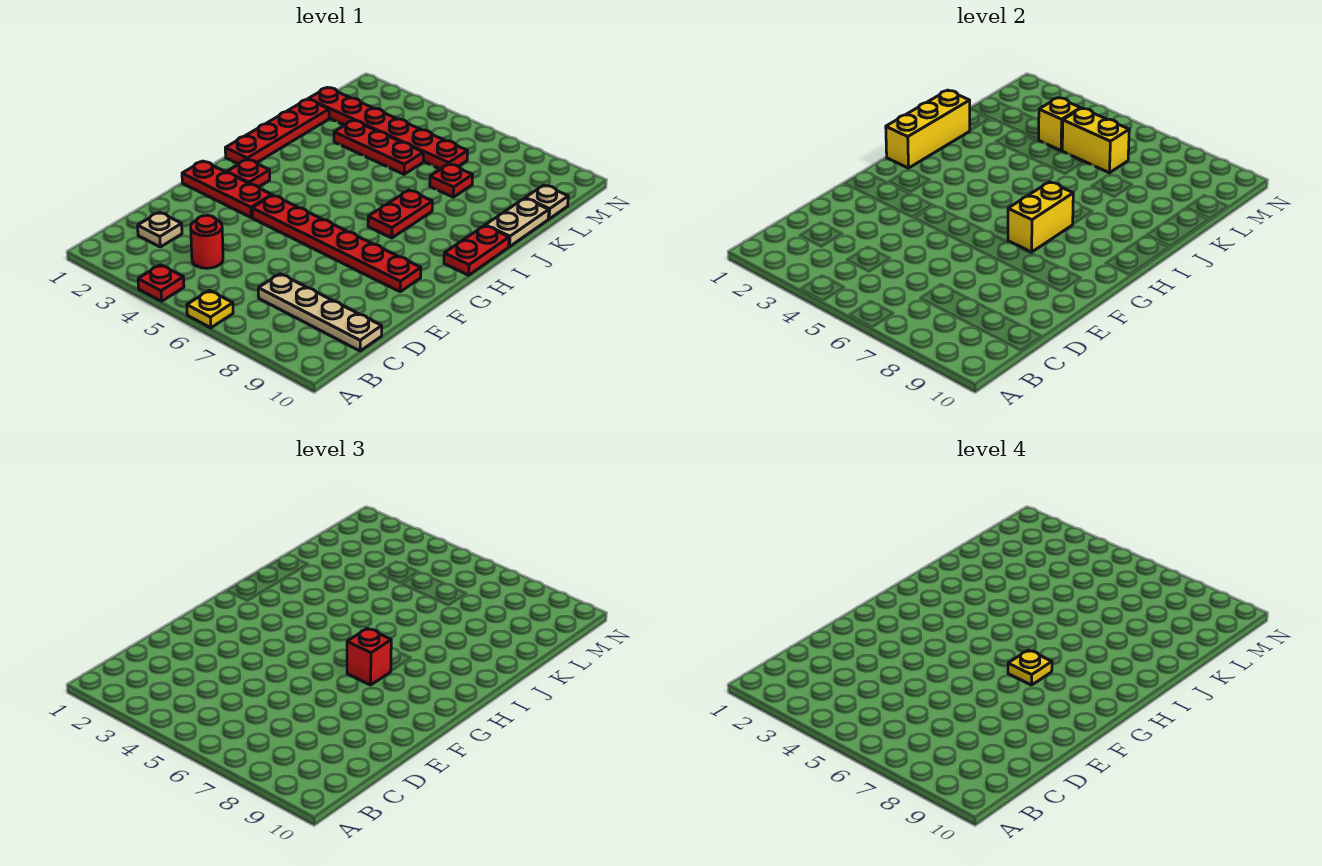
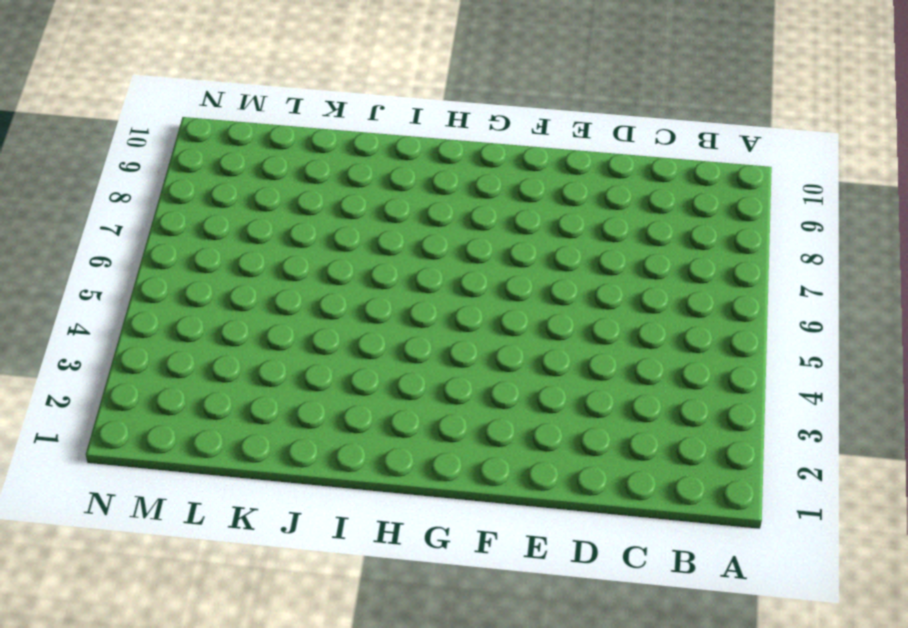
none -> red plate A4 level 1
none -> yellow plate A6 level 1
none -> tan plate C2 level 1

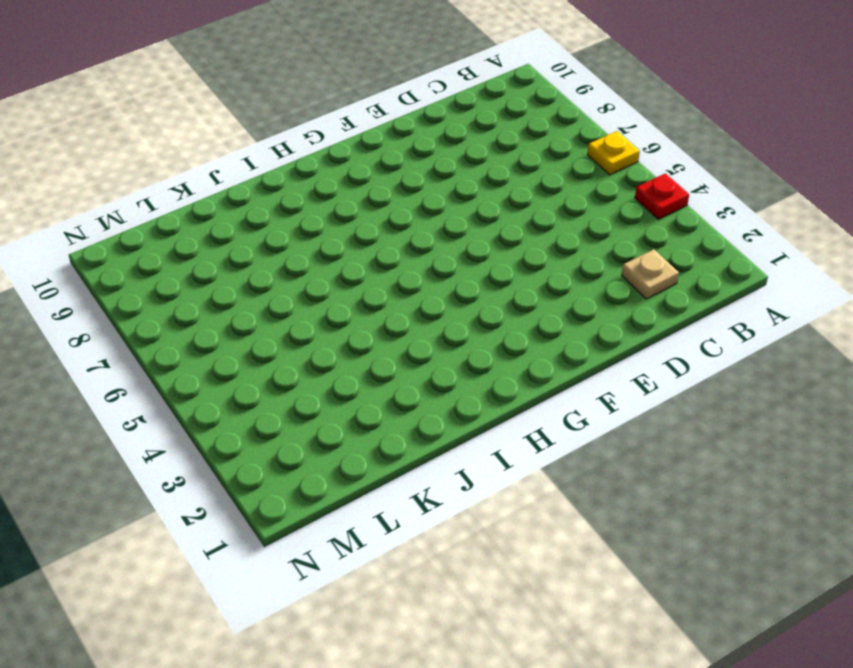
none -> red round brick C4 level 1
none -> tan plate C7:C10 level 1
none -> red plate F1:F3 level 1

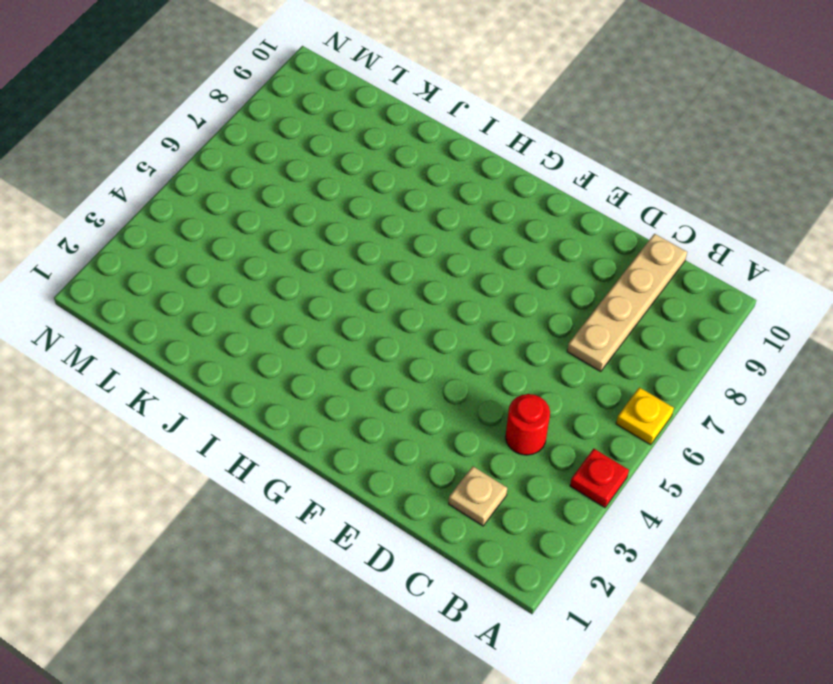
none -> red plate F1:F3 level 1
none -> red plate F4:F9 level 1
none -> red plate G2 level 1

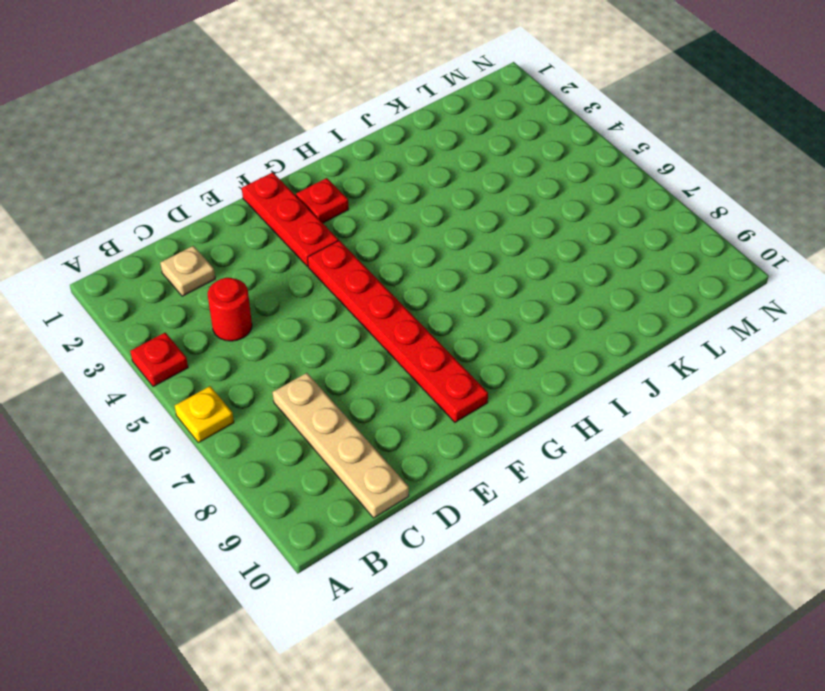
none -> red plate H1:K1 level 1
none -> red plate H7:I7 level 1
none -> red plate H10:I10 level 1

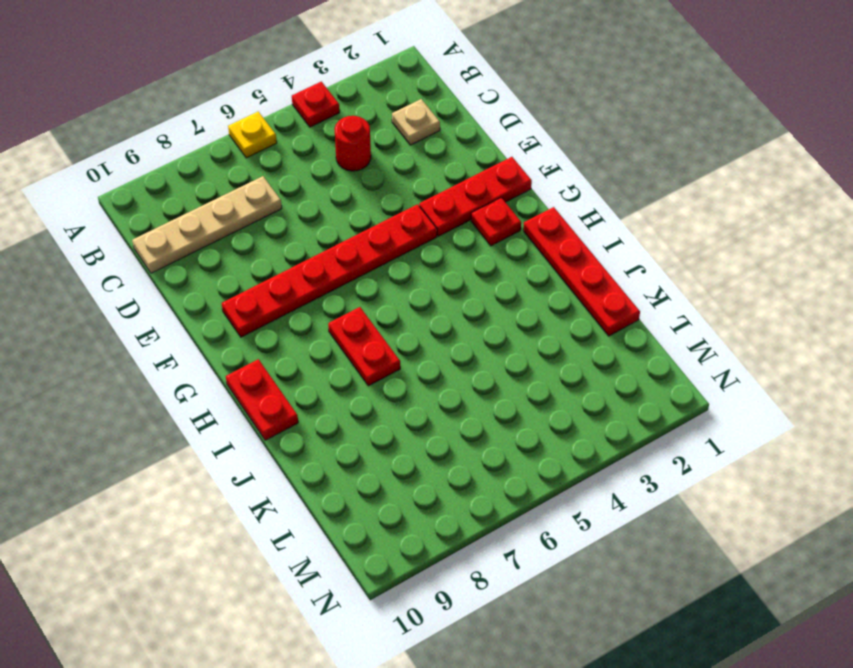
none -> tan plate J10:K10 level 1
none -> red plate K3:K5 level 1
none -> red plate K7 level 1

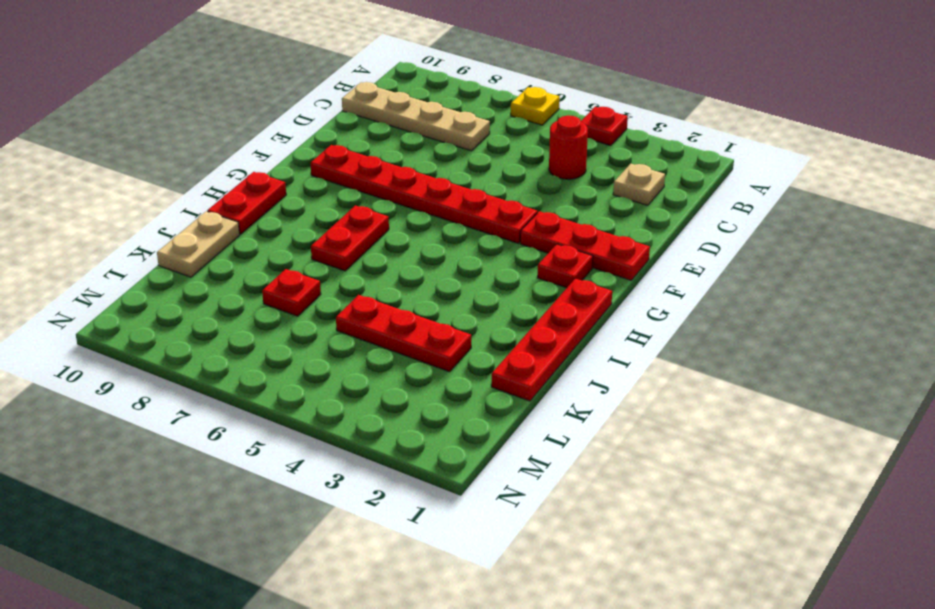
none -> red plate L1:L6 level 1
none -> tan plate L10 level 1
none -> yellow brick G7:H7 level 2

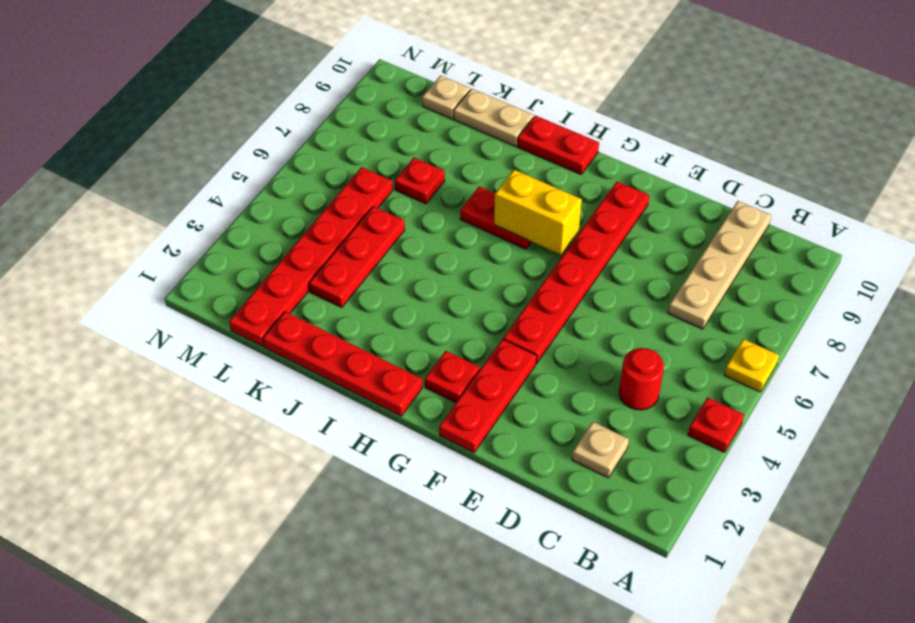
none -> yellow brick H1:J1 level 2
none -> yellow brick L4 level 2
none -> yellow brick L5:L6 level 2

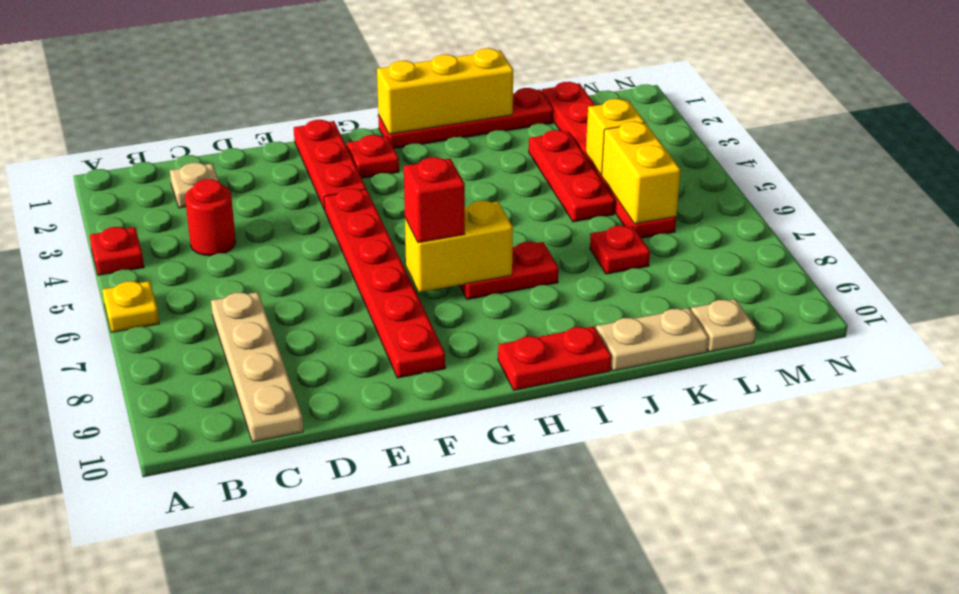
none -> yellow plate G7 level 4

